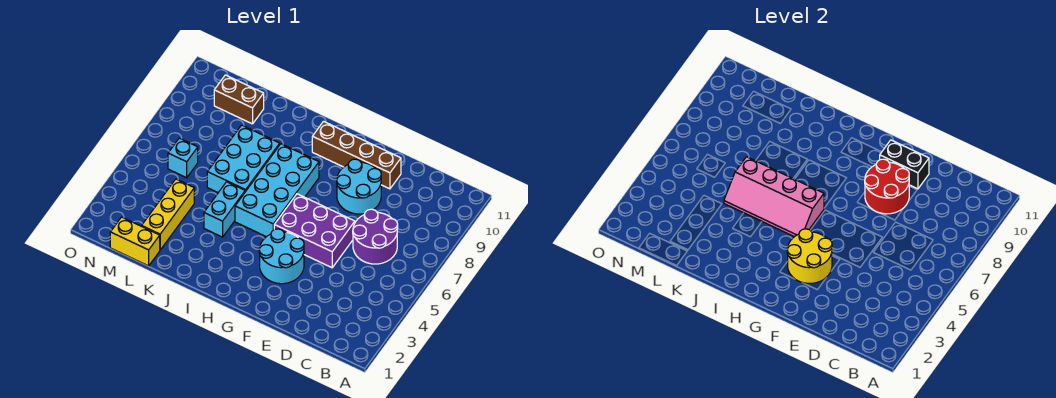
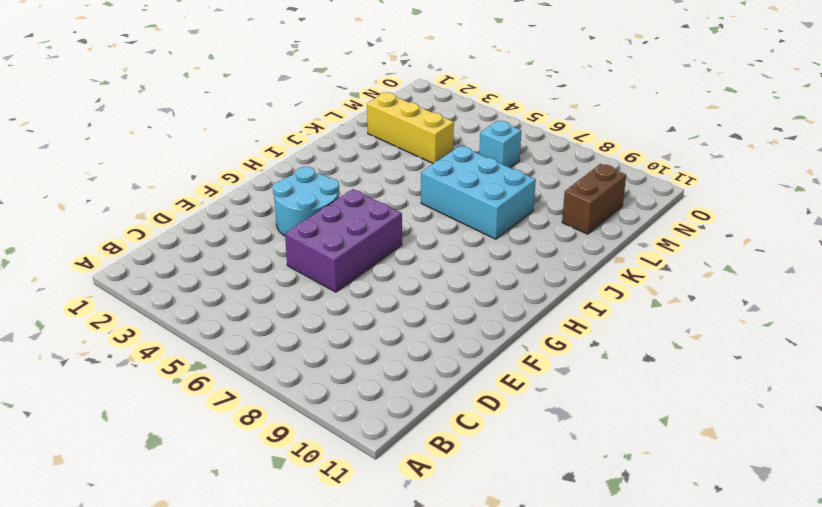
none -> purple round brick C6:D7 level 1
none -> cyan round brick E8:F9 level 1
none -> brown brick E10:H10 level 1

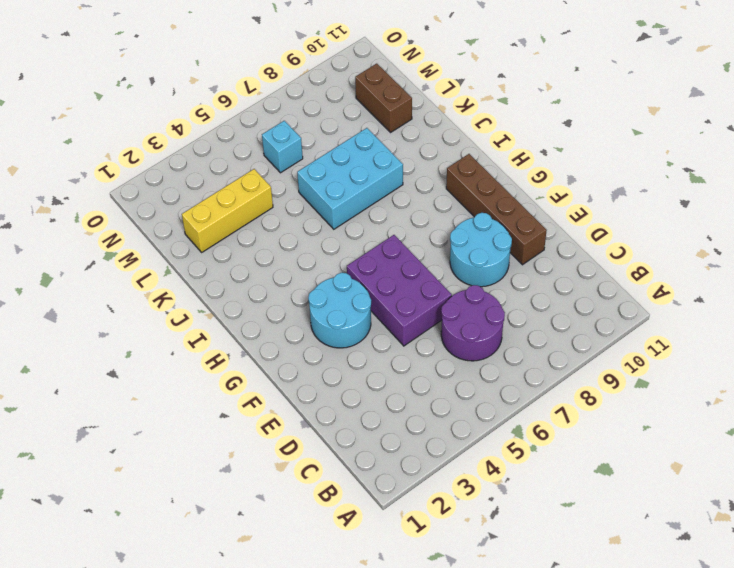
none -> cyan brick H5:I8 level 1
none -> cyan brick J4:J5 level 1
none -> yellow brick L1:M1 level 1

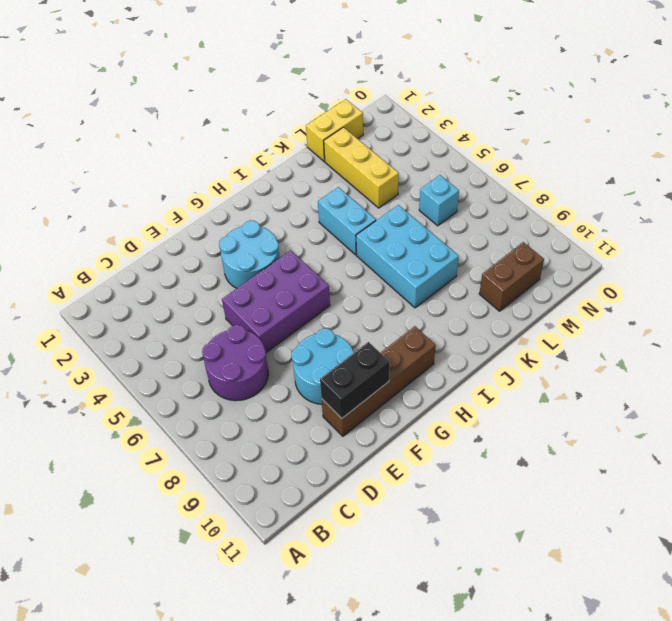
none -> cyan brick H5:I8 level 1
none -> red round brick E8:F9 level 2
none -> yellow round brick F3:G4 level 2

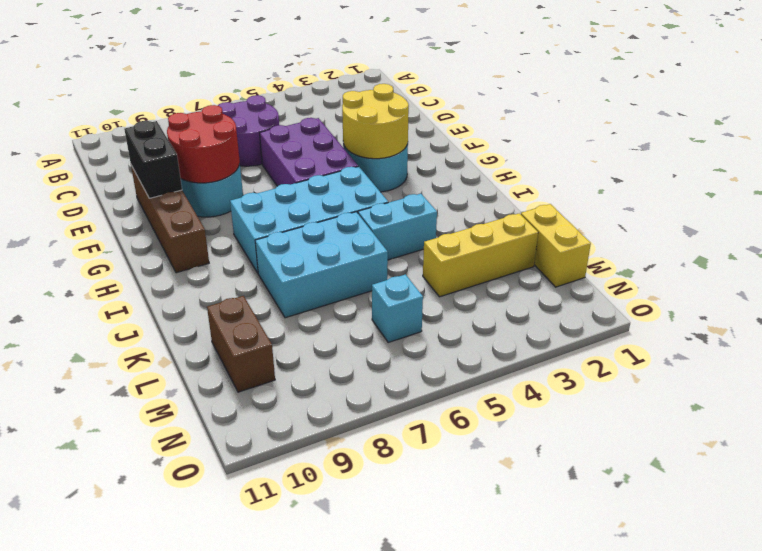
none -> pink slope H5:K6 level 2 top 6

